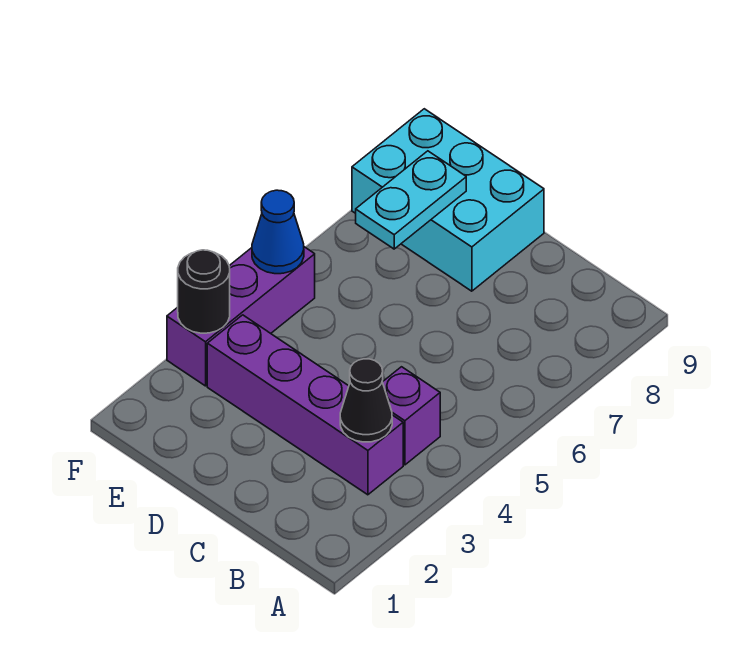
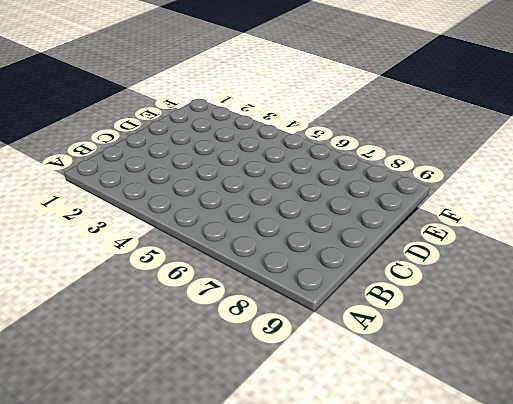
none -> purple brick B3:E3 level 1
none -> purple brick B4 level 1

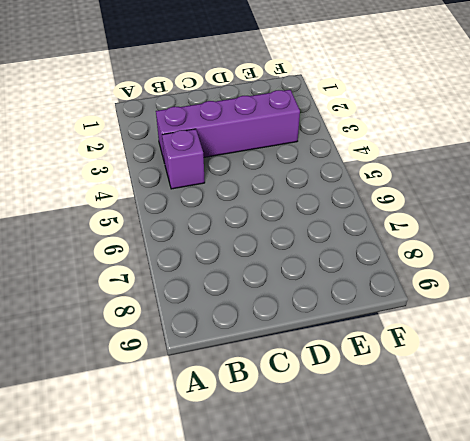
none -> cyan brick D8:F9 level 1
none -> purple brick F3:F5 level 1

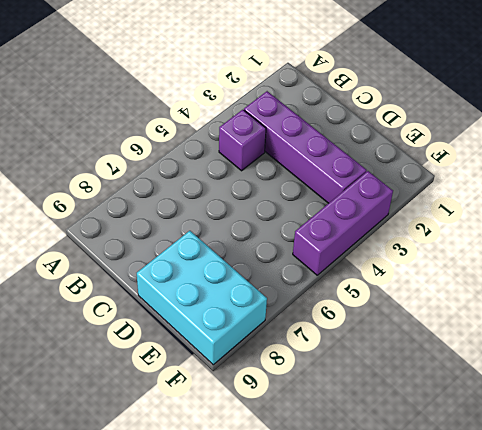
none -> black cone B3 level 2
none -> cyan plate E7:E8 level 2

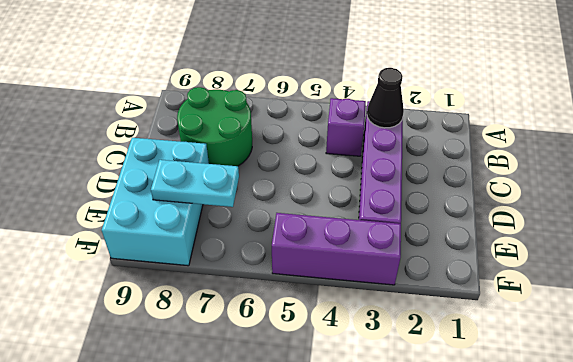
green round brick B7:C8 level 1 -> none
none -> black round brick F3 level 2
none -> blue cone F5 level 2

